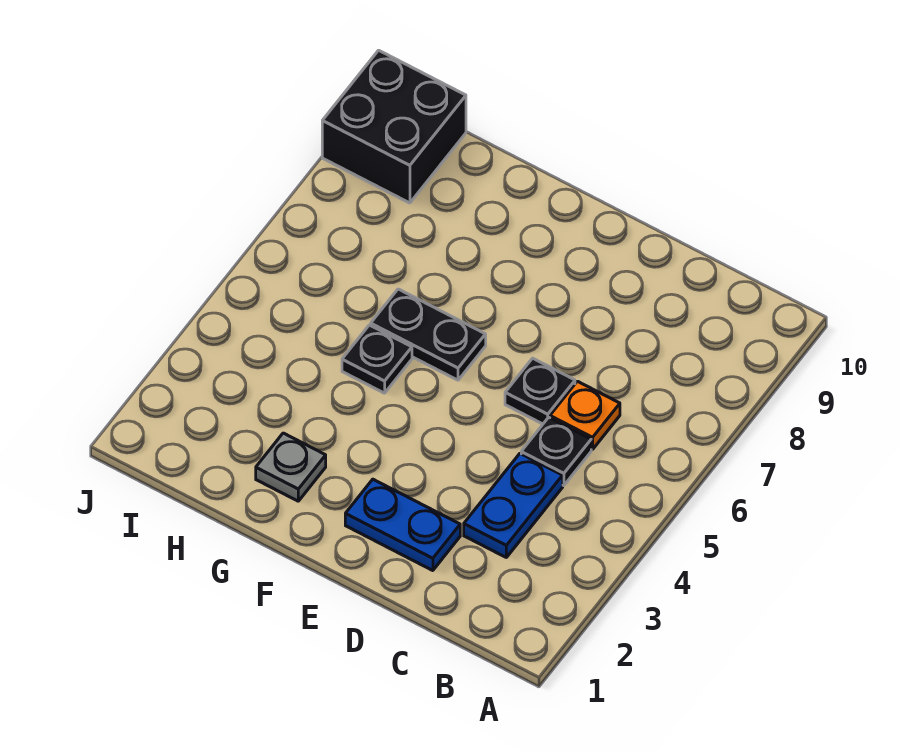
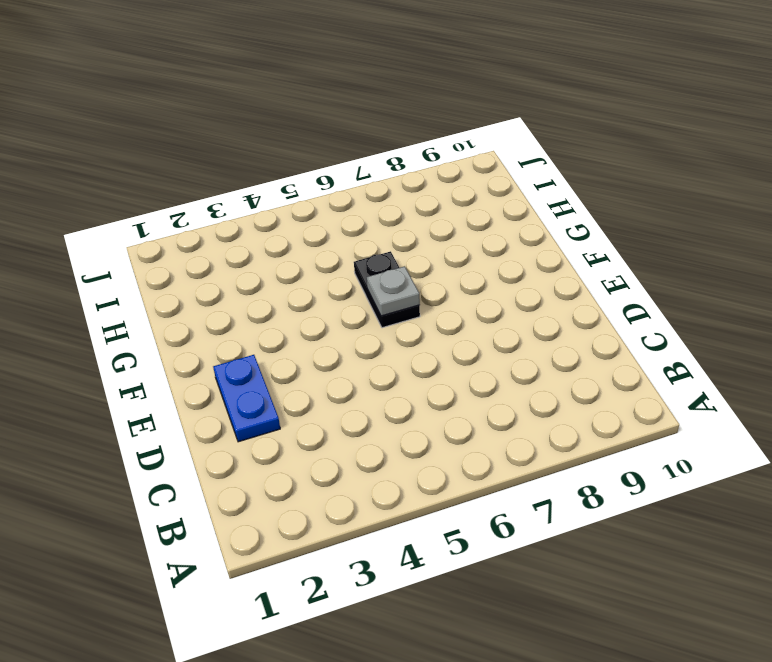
grey plate F6 level 2 -> grey plate G2 level 1
none -> blue plate C3:C4 level 1
none -> black plate C5 level 1

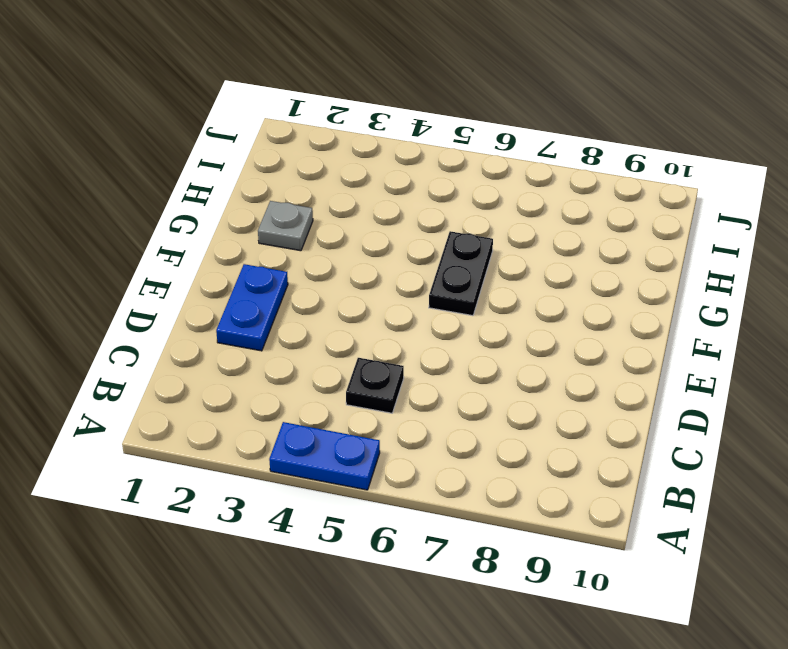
blue plate A4:A5 level 1 -> blue plate C3:C4 level 1
none -> orange plate C6 level 1
none -> black plate D6 level 1

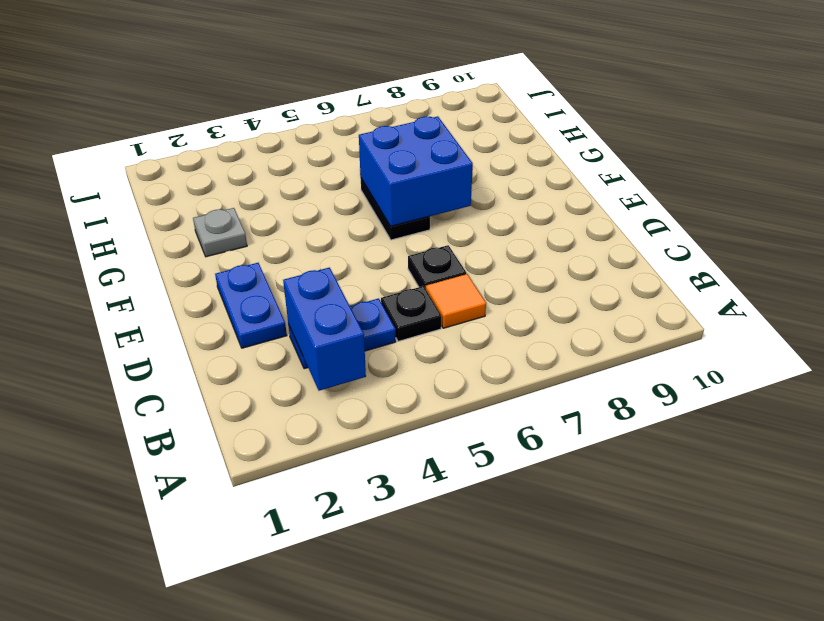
blue brick B3:C3 level 2 -> none
orange tile C6 level 1 -> orange plate C6 level 1
blue brick F6:G7 level 2 -> none
none -> black plate G5 level 1
none -> black brick I9:J10 level 1

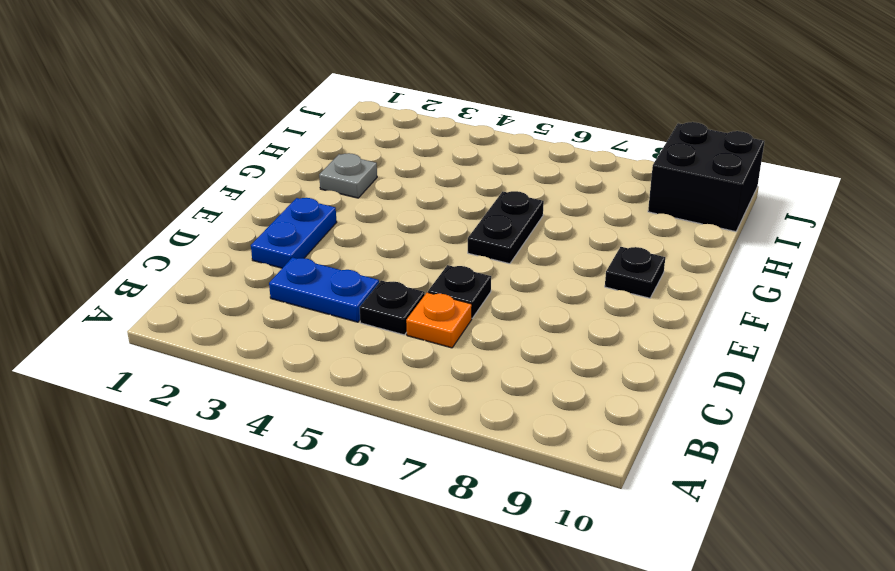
black plate F9 level 1 -> black plate G5 level 1

